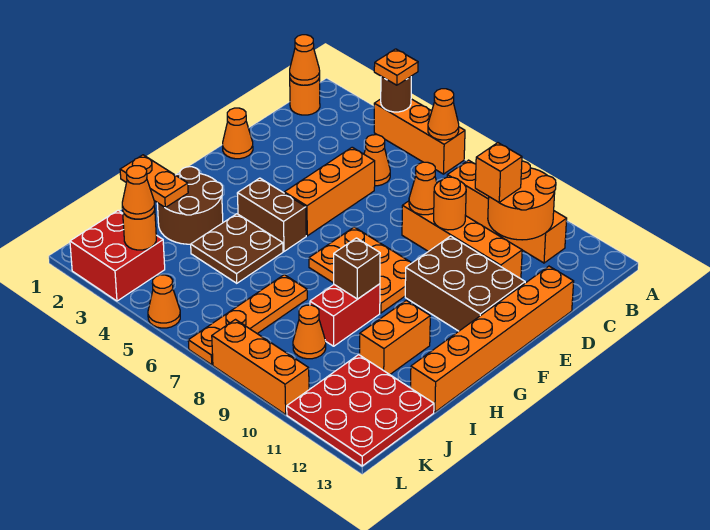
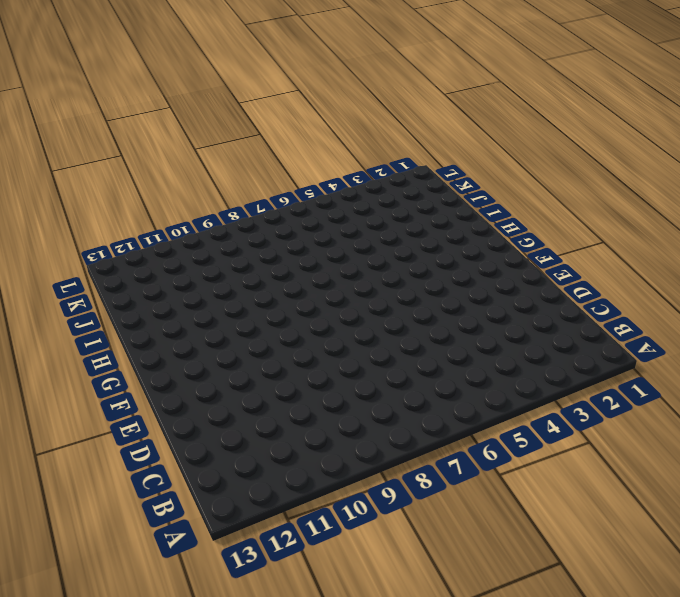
none -> orange brick A4:A6 level 1
none -> orange round brick B1 level 1
none -> orange brick B8:B11 level 1
none -> orange cone C5 level 1

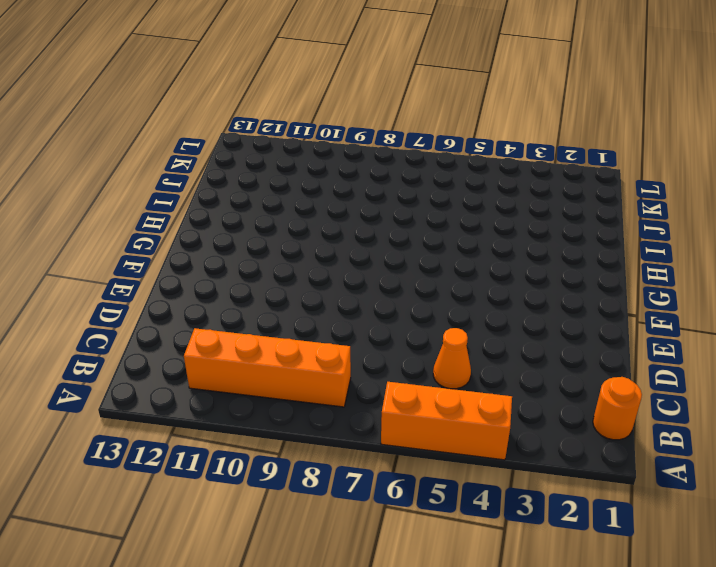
none -> orange brick D5:F5 level 1
none -> orange brick D8:D11 level 1
none -> orange brick D13:I13 level 1
none -> orange cone E1 level 1

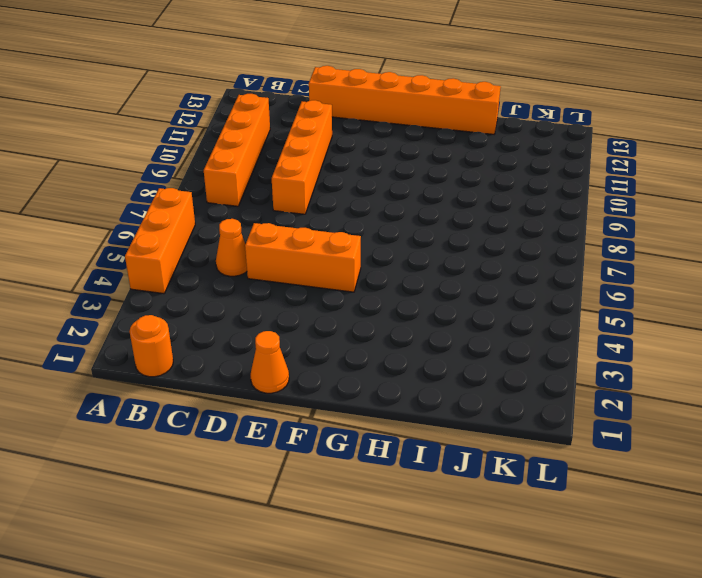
none -> brown brick E10:F12 level 1
none -> orange plate F7:G9 level 1
none -> brown brick G4:G5 level 1
none -> brown round brick H2:I3 level 1

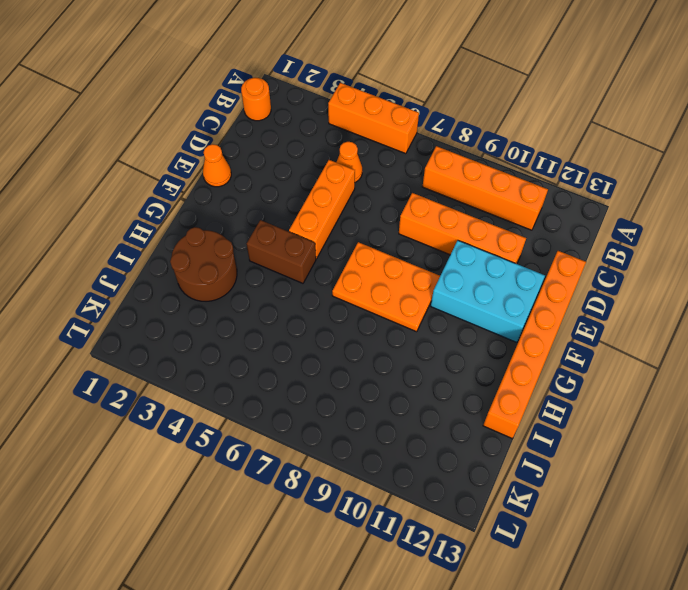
cyan brick E10:F12 level 1 -> brown brick E10:F12 level 1
none -> brown plate H4:I5 level 1
none -> red brick H9:I9 level 1
none -> orange brick H11:I11 level 1
none -> orange plate I7:L7 level 1

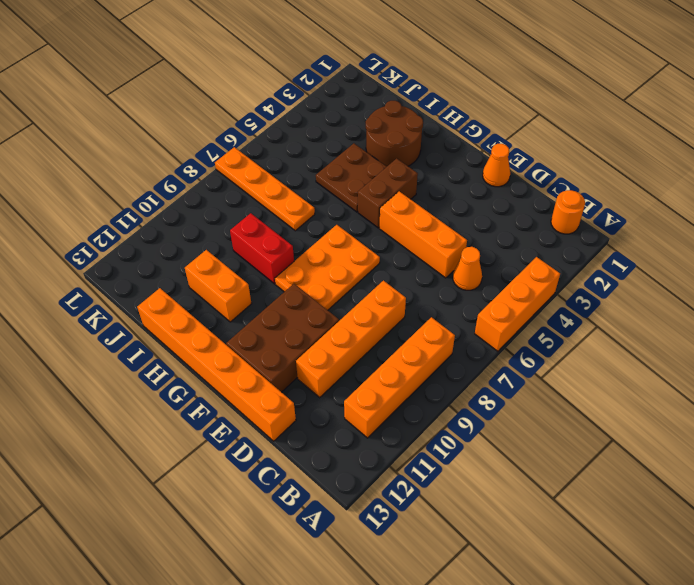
none -> orange cone J9 level 1
none -> red plate J11:L13 level 1
none -> red brick K2:L3 level 1
none -> orange cone L5 level 1

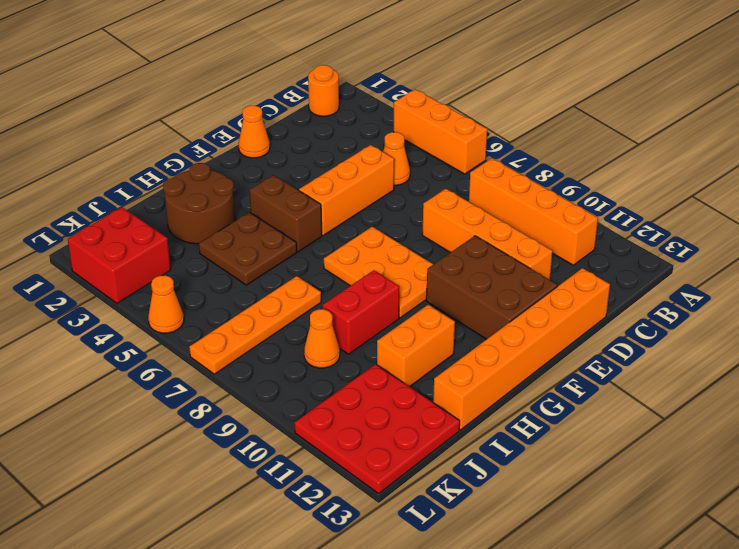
none -> orange brick L8:L10 level 1
none -> brown round brick A4 level 2
none -> orange cone A6 level 2
none -> orange cone B1 level 2

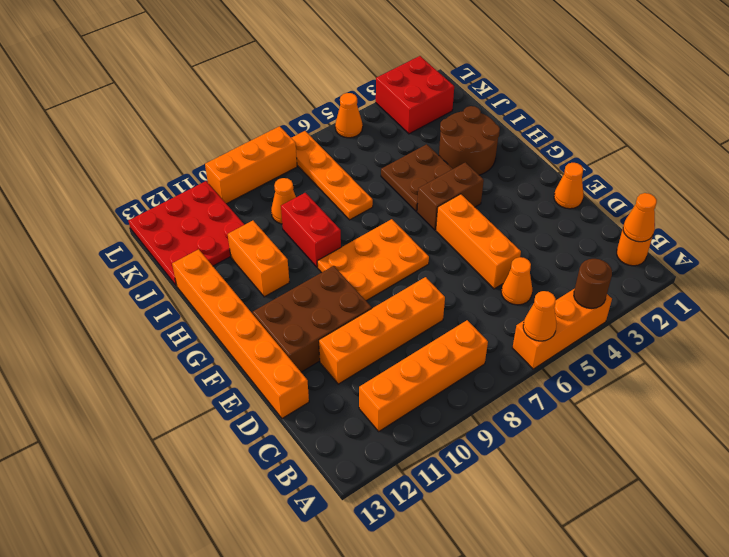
none -> orange round brick B10:C11 level 2
none -> orange cone D8 level 2
none -> orange round brick D9 level 2
none -> brown brick H9 level 2

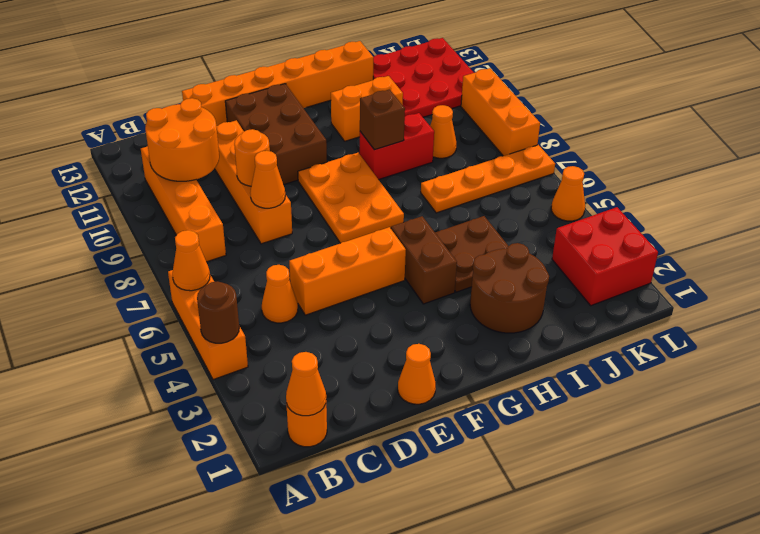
none -> orange plate I1:I2 level 2
none -> orange round brick K3 level 2
none -> orange plate A4 level 3
none -> orange brick C10 level 3

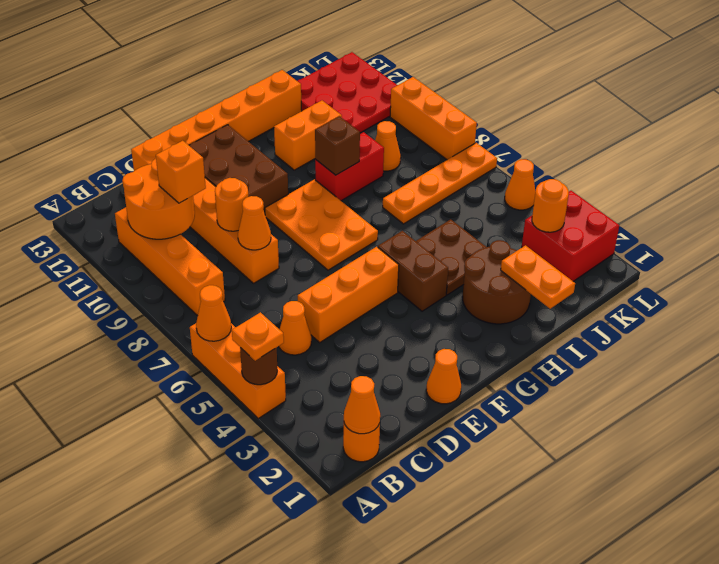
none -> orange cone K3 level 3

